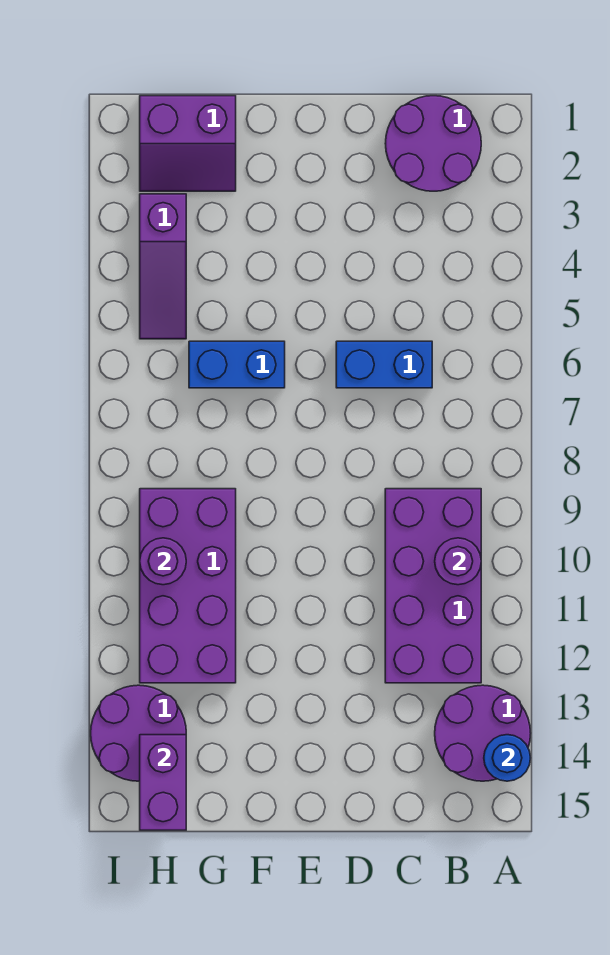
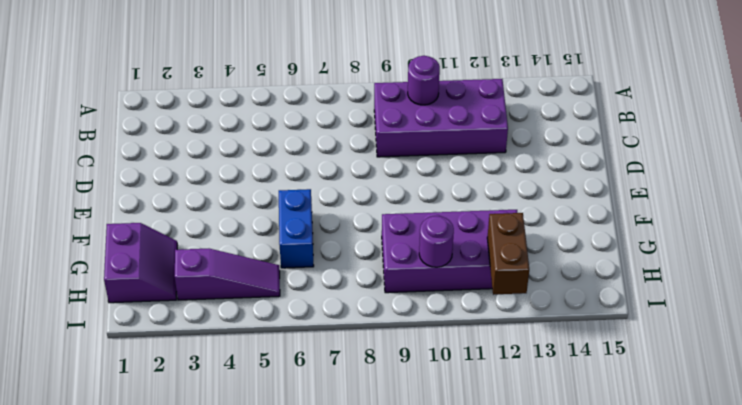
brown brick H12:I12 level 2 -> none
none -> purple round brick A13:B14 level 1
none -> purple round brick B1:C2 level 1
none -> blue brick C6:D6 level 1

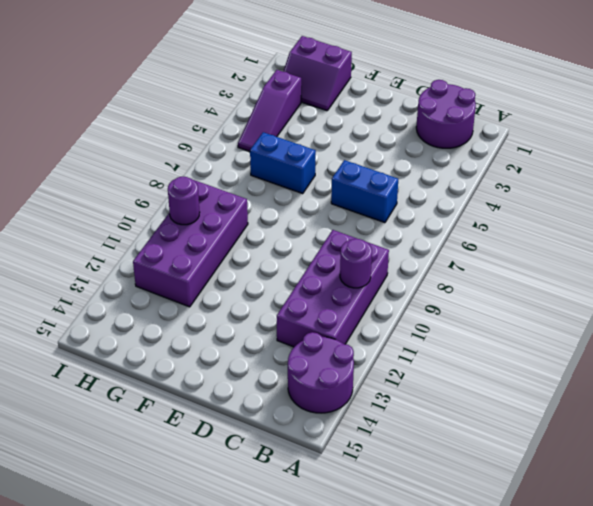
none -> purple round brick H13:I14 level 1
none -> blue round brick A14 level 2
none -> purple brick H14:H15 level 2

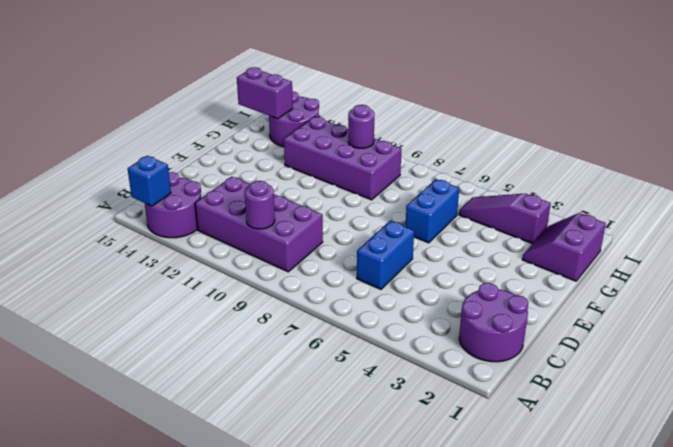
blue brick A14 level 2 -> blue round brick A14 level 2

